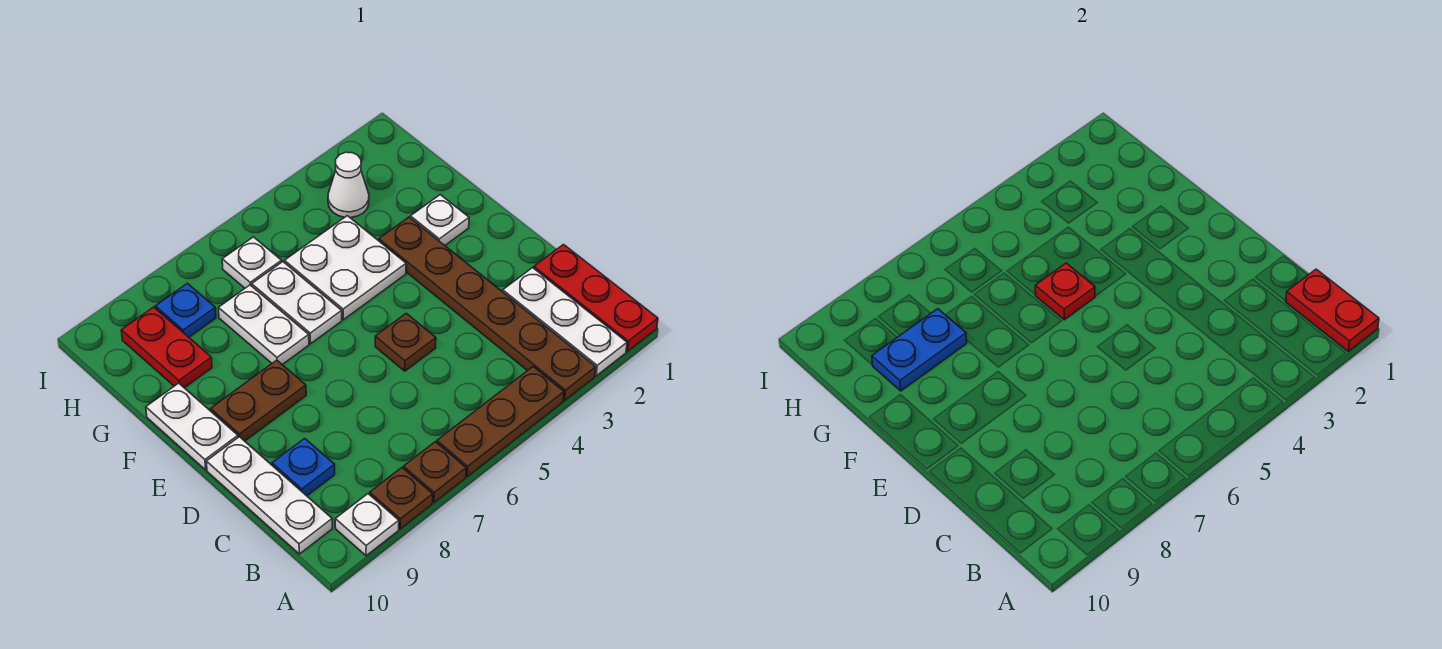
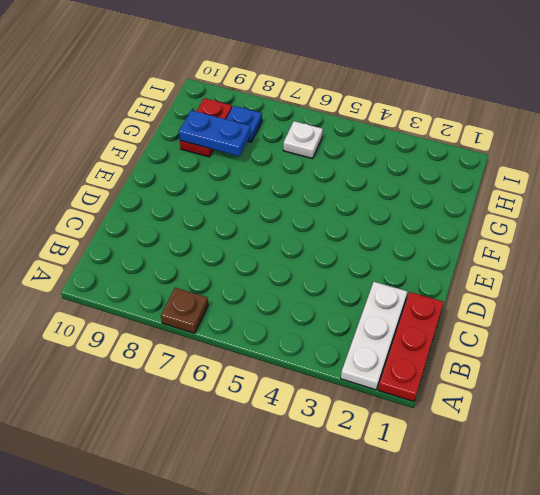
none -> brown plate A3:F3 level 1
none -> brown plate A4:A6 level 1
none -> brown plate A8 level 1

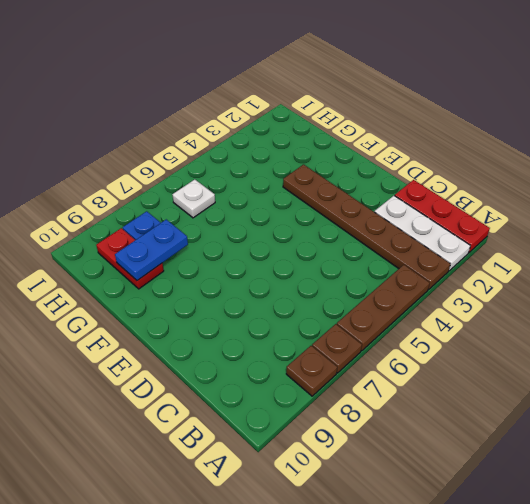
none -> white plate A9 level 1
none -> white plate B10:D10 level 1
none -> blue plate C9 level 1

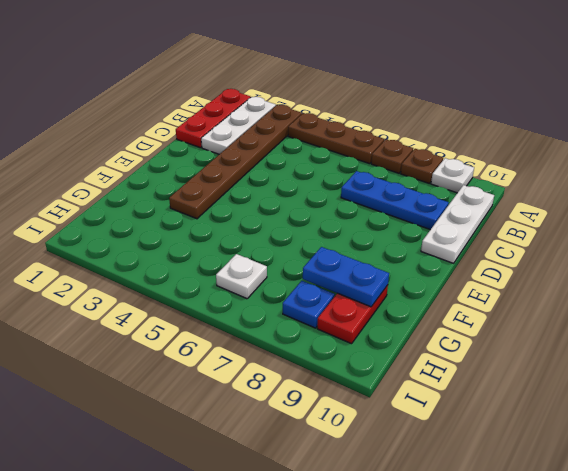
blue plate C7:C9 level 1 -> blue plate C9 level 1
none -> brown plate D5 level 1
none -> brown plate E8:E9 level 1
none -> white plate E10:F10 level 1

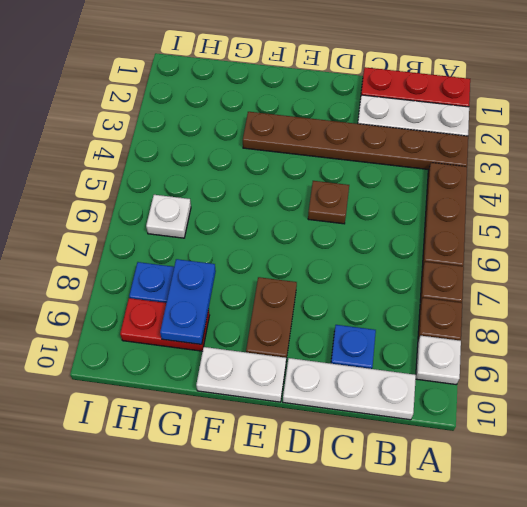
none -> white plate F2 level 1
none -> white plate F4:G5 level 1
none -> white plate F6:G6 level 1

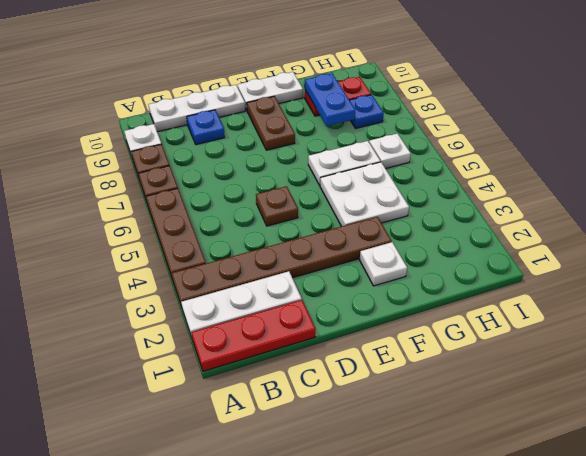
none -> white plate F7:G7 level 1
none -> white cone H3 level 1
none -> red plate A1:B1 level 2

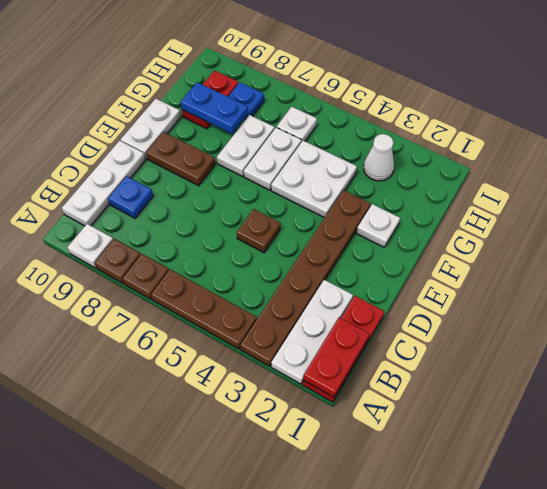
none -> red plate F5 level 2

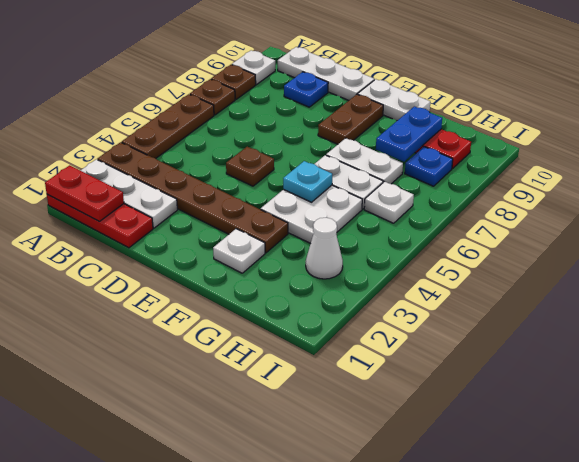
cyan plate F5 level 2 -> red plate F5 level 2

